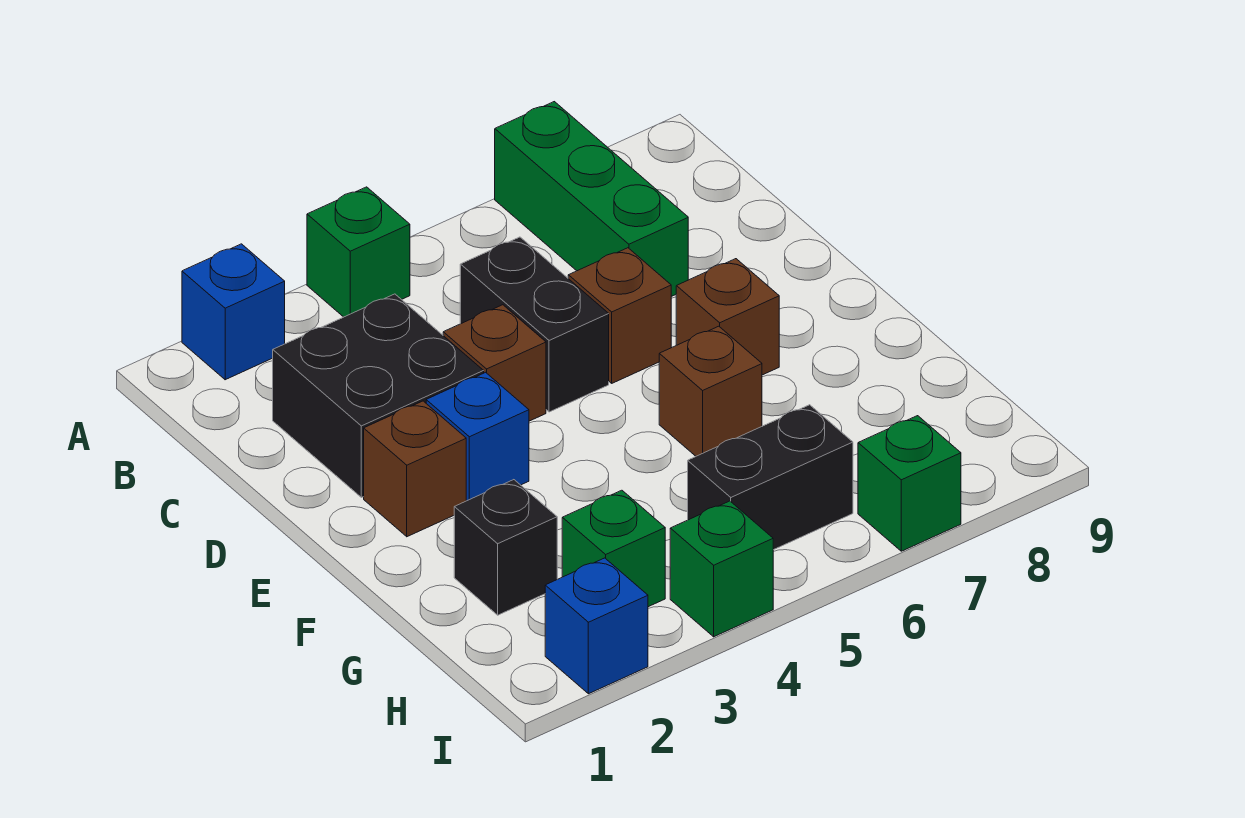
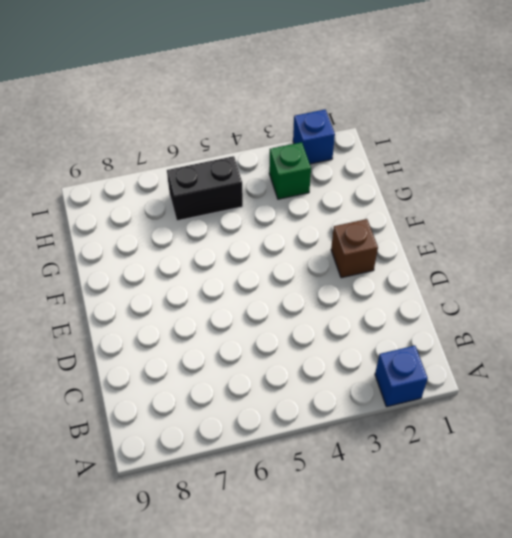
none -> green brick A4 level 1
none -> green brick A7:C7 level 1
none -> black brick C2:D3 level 1

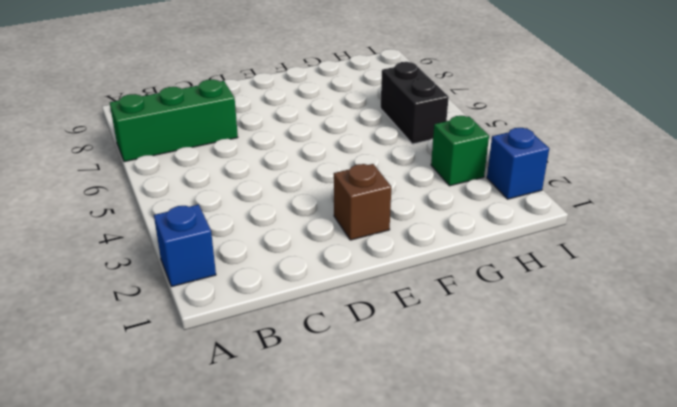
none -> green brick A4 level 1
none -> black brick C2:D3 level 1
none -> black brick C5:D5 level 1

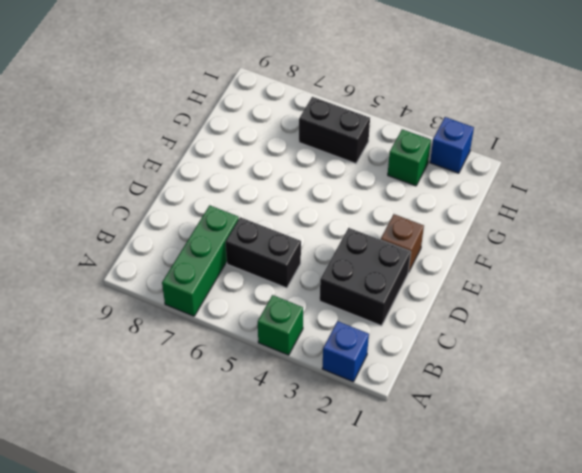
black brick C5:C6 level 1 -> black brick C5:D5 level 1
none -> brown brick D4 level 1
none -> brown brick D6 level 1
none -> blue brick E3 level 1

